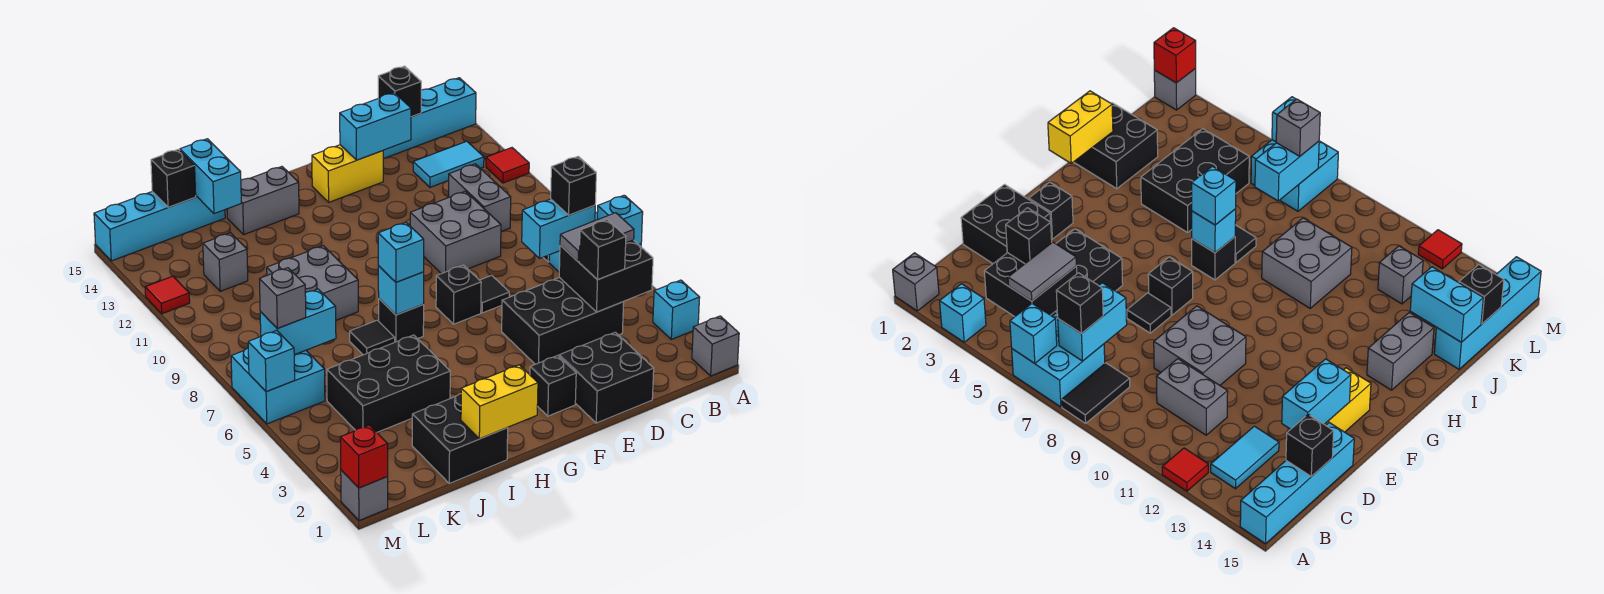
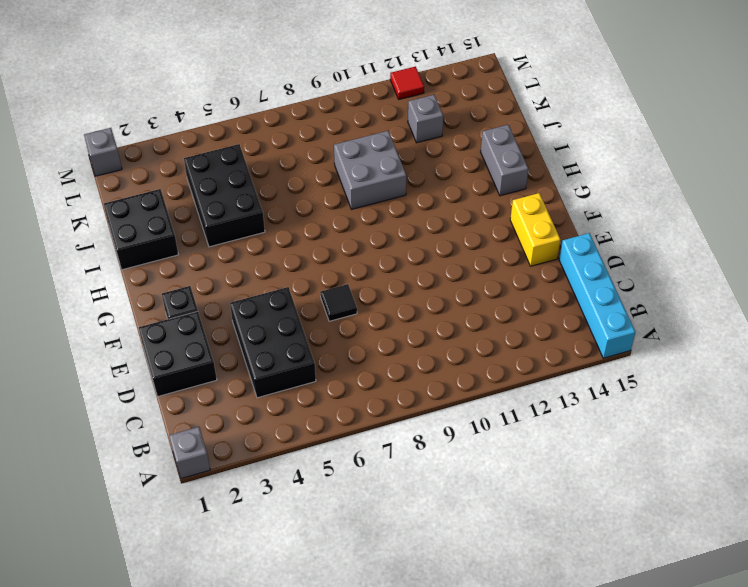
none -> cyan brick A3 level 1
none -> cyan brick A6:B7 level 1
none -> black tile A8:B8 level 1
none -> red tile A12 level 1

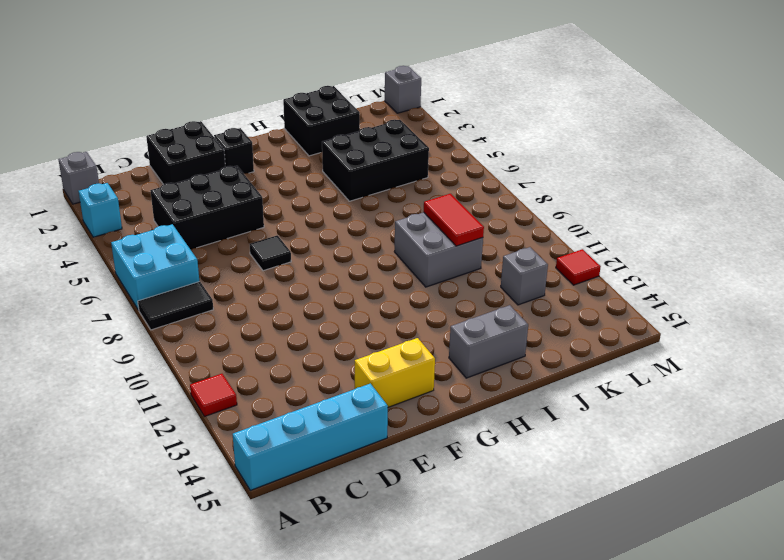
red tile J9:J10 level 2 -> none
none -> cyan tile B13:C13 level 1
none -> grey brick C10:C11 level 1
none -> grey brick D9:E10 level 1
none -> black brick F7 level 1

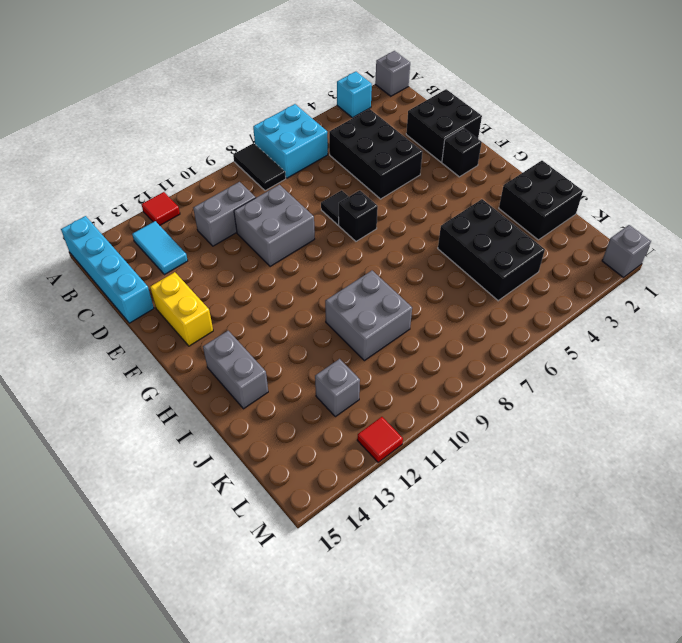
none -> black brick H7 level 1
none -> black tile I7 level 1
none -> cyan brick J15:M15 level 1
none -> cyan brick L6:M7 level 1

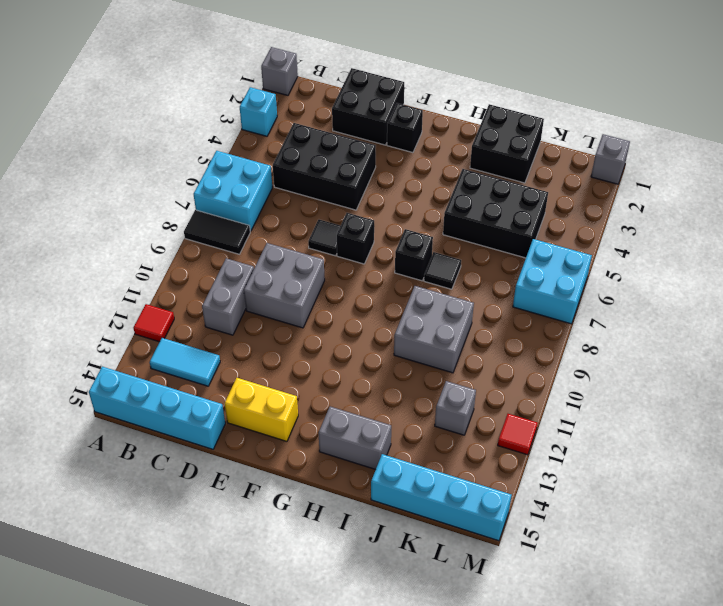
none -> cyan brick A6 level 2
none -> black brick B4:C5 level 2
none -> cyan brick B7:C7 level 2
none -> black brick C15 level 2

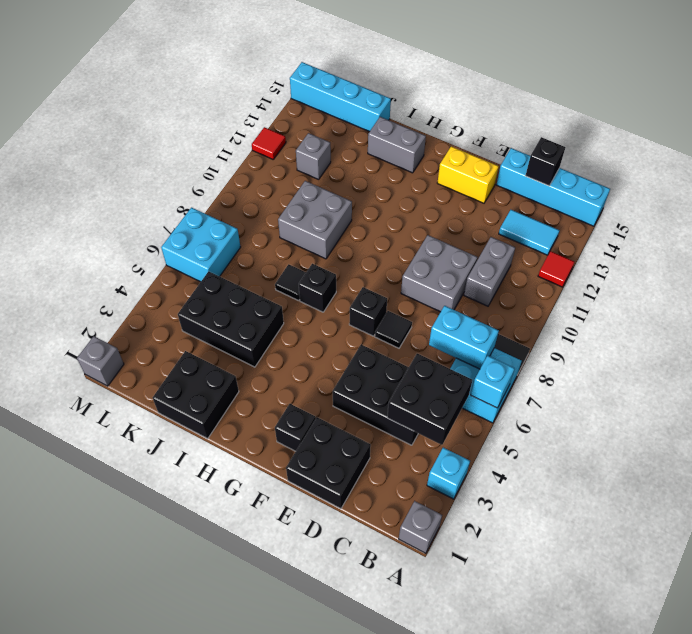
none -> cyan brick D14:E14 level 2
none -> yellow brick H1:I1 level 2
none -> cyan brick H7 level 2
none -> cyan brick J14:J15 level 2

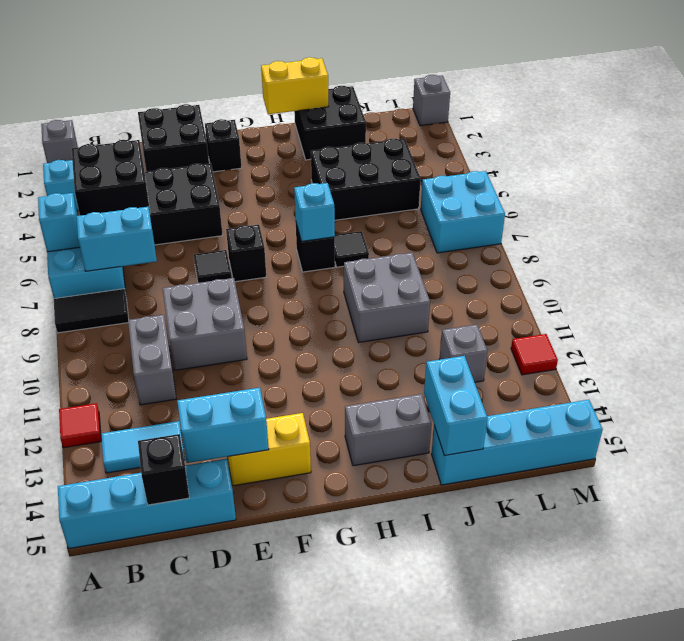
none -> cyan brick K7:L7 level 2
none -> black brick K15 level 2
none -> red brick M1 level 2
none -> cyan brick M6 level 2

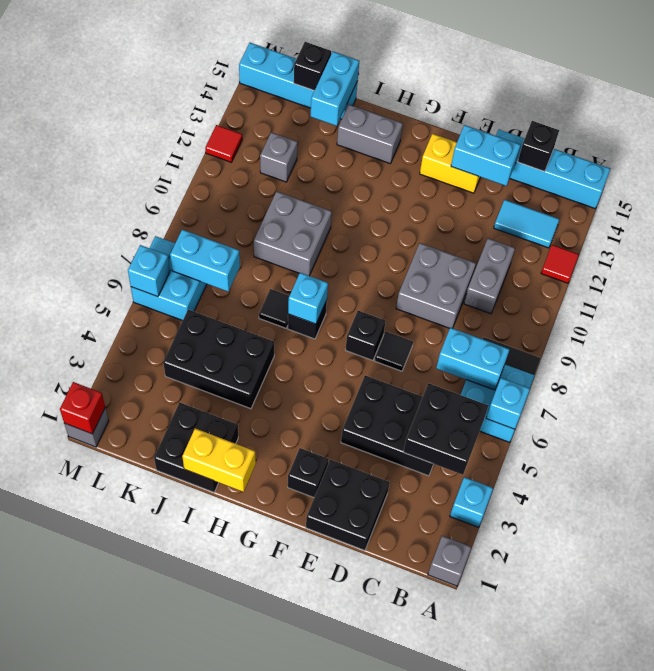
none -> grey tile B5:C5 level 3
none -> black brick B7 level 3
none -> black brick C4 level 3
none -> cyan brick H7 level 3

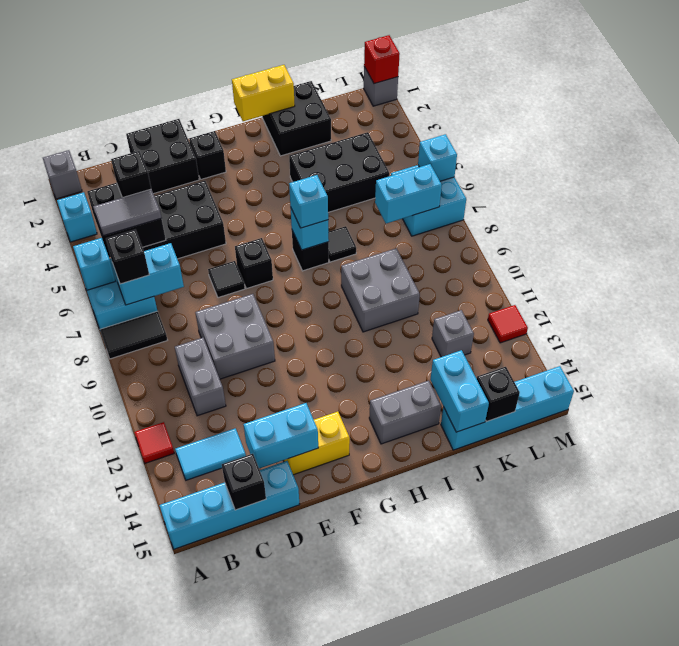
none -> grey brick L7 level 3

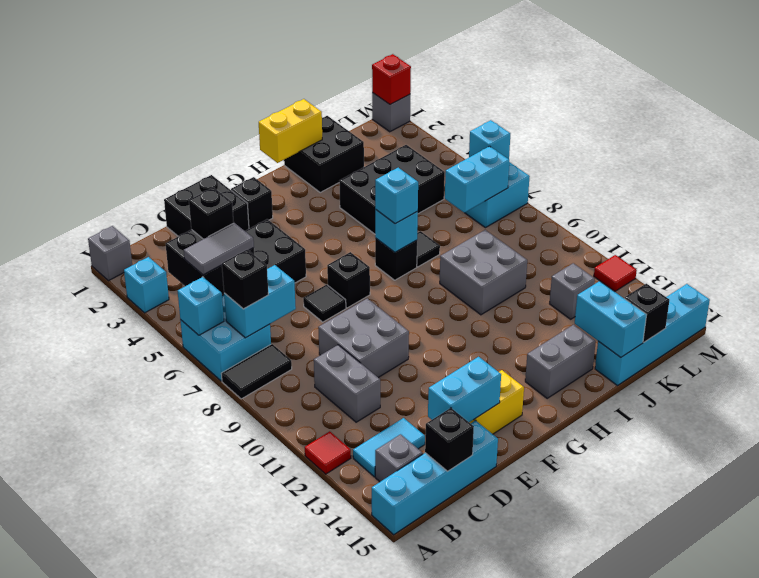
grey brick B14 level 1 -> grey brick L7 level 3

